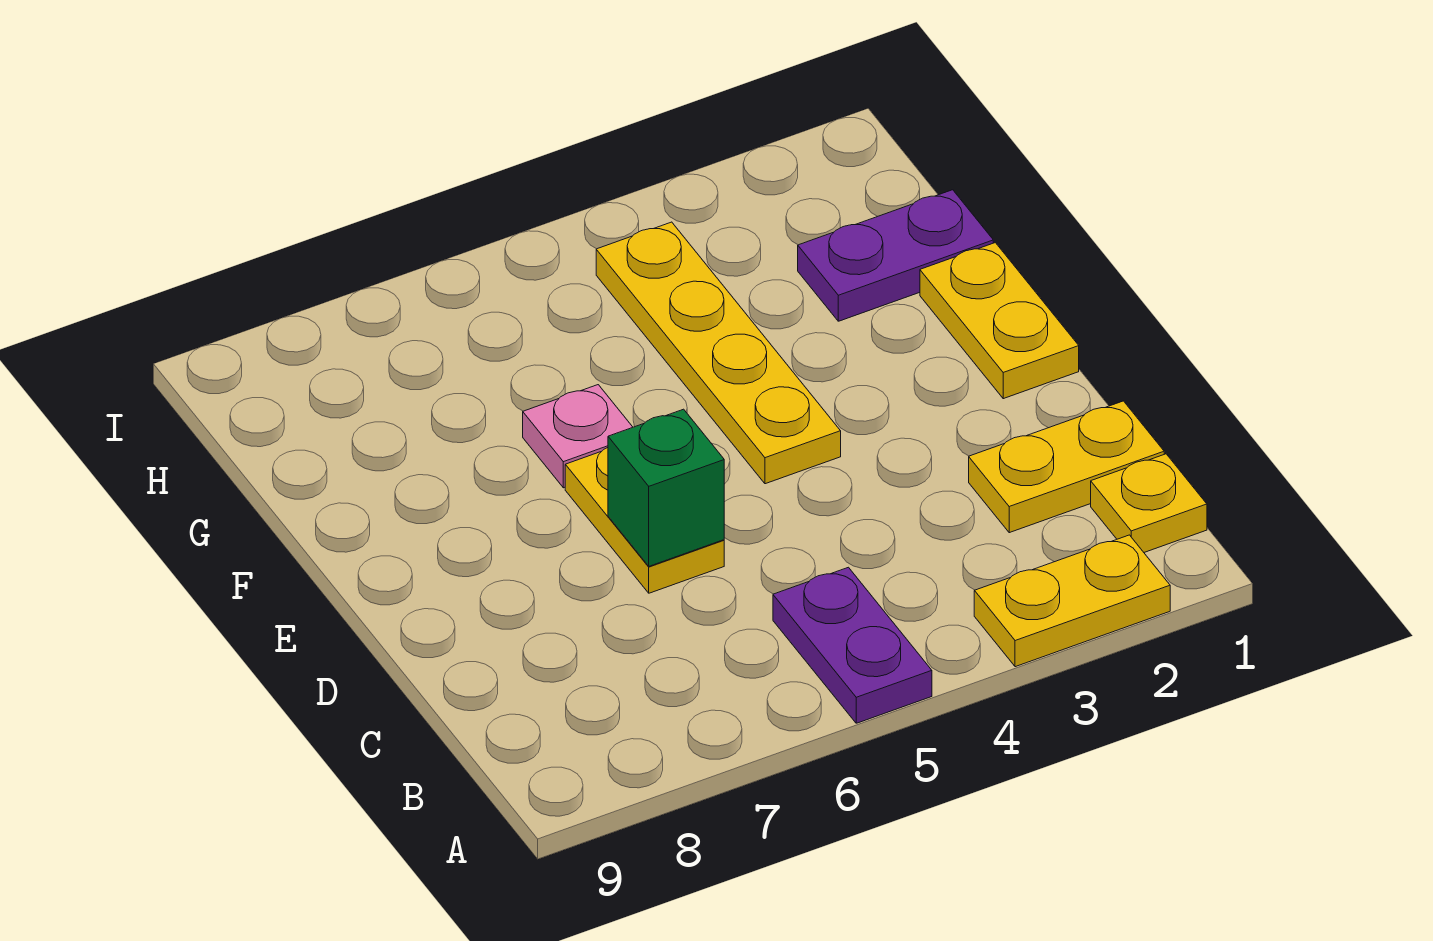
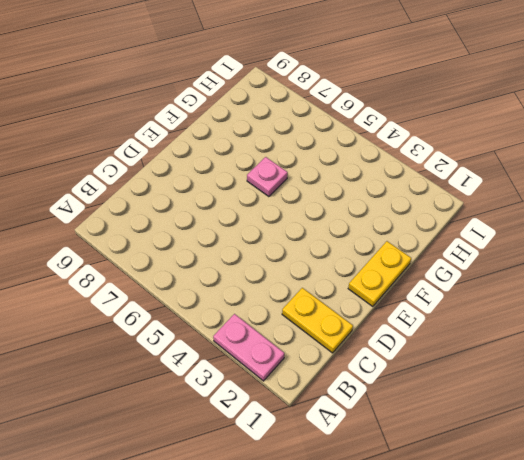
pink plate A2:A3 level 1 -> yellow plate A2:A3 level 1
none -> purple plate A5:B5 level 1
none -> yellow plate B1 level 1

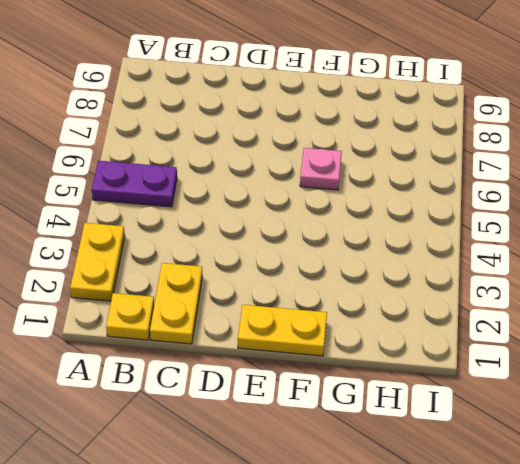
none -> yellow plate D6:E6 level 1
none -> yellow plate E4:H4 level 1

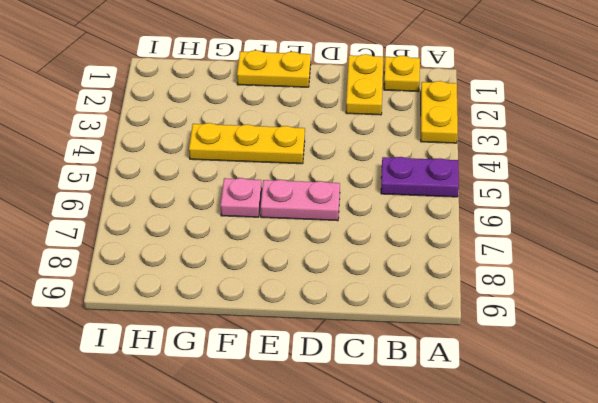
pink plate D6:E6 level 1 -> yellow plate D6:E6 level 1
yellow plate E4:G4 level 1 -> yellow plate E4:H4 level 1
none -> purple plate G1:G2 level 1
none -> green brick D6 level 2

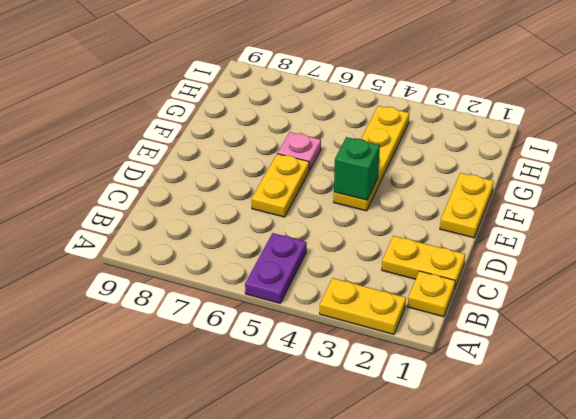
green brick E4 level 2 -> green brick D6 level 2
none -> purple plate G1:G2 level 1

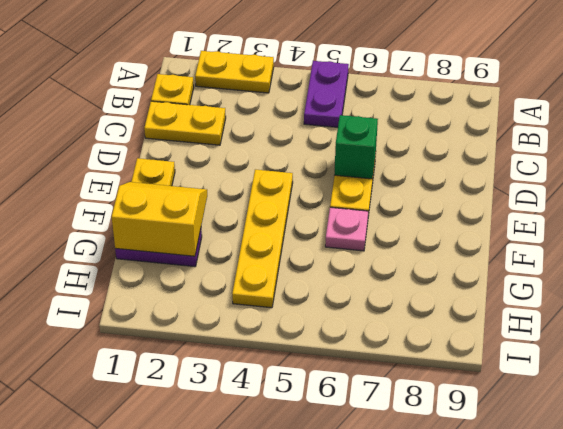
yellow slope F1:G2 level 2 top G -> none

